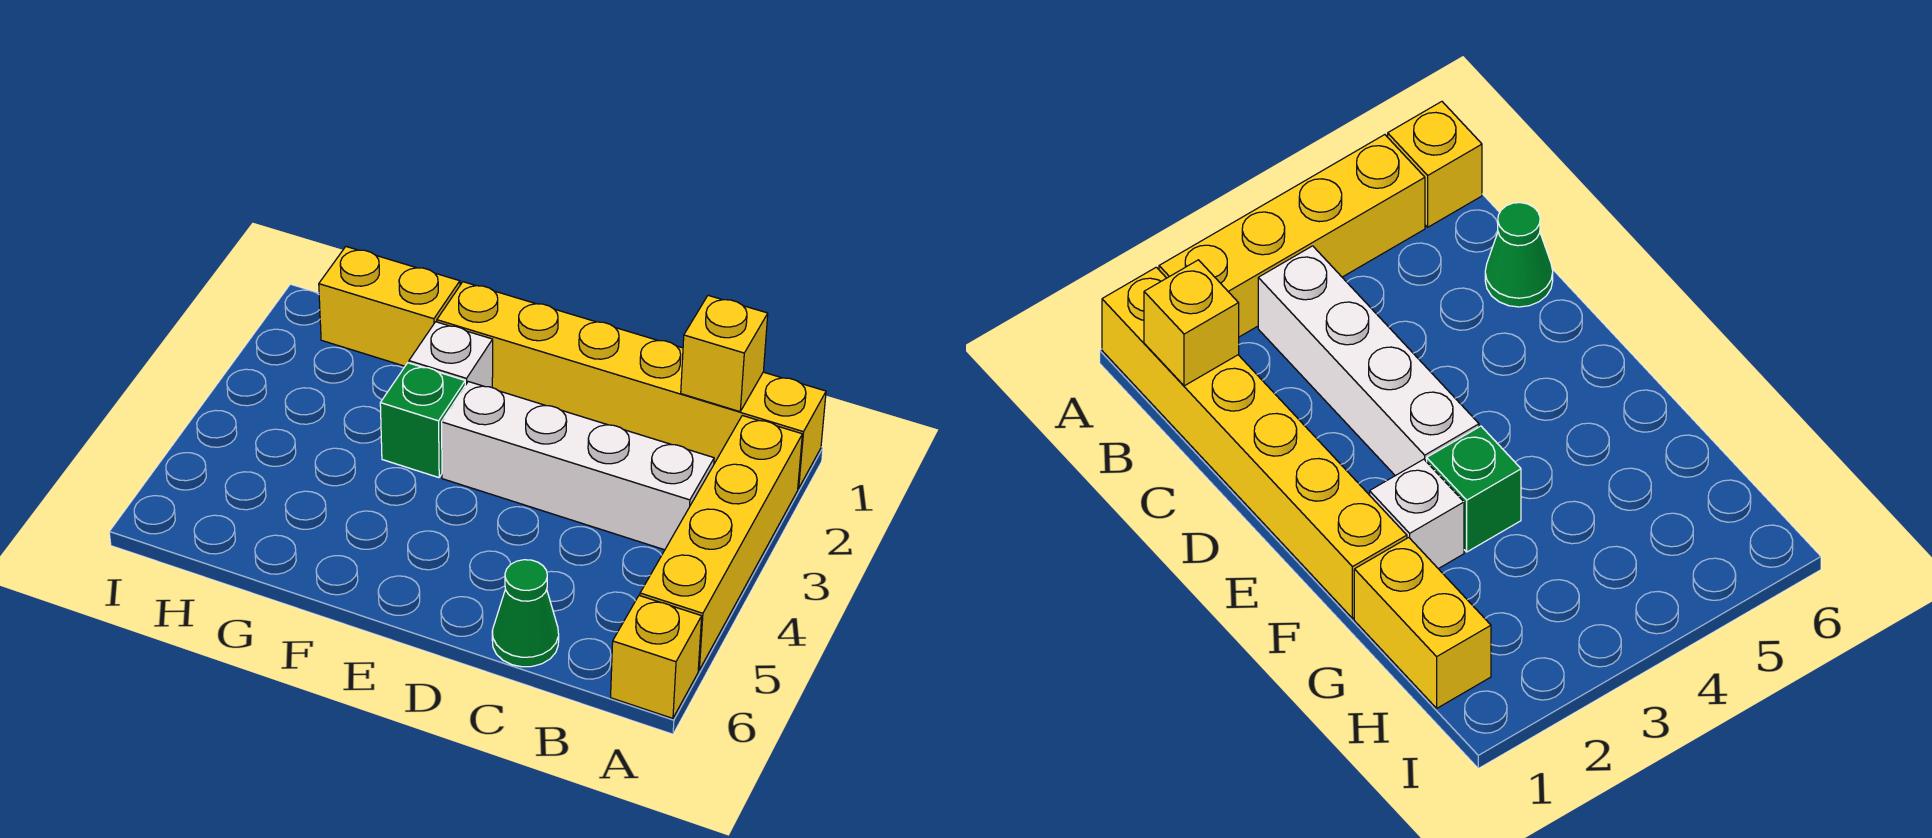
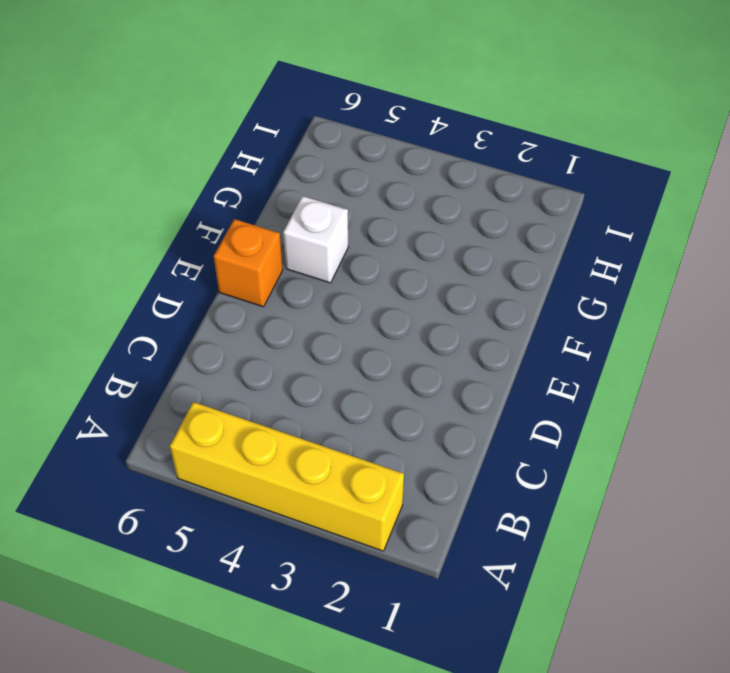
orange brick E6 level 1 -> none
white brick F5 level 1 -> white brick F2 level 1
none -> yellow brick A1:F1 level 1
none -> yellow brick A6 level 1

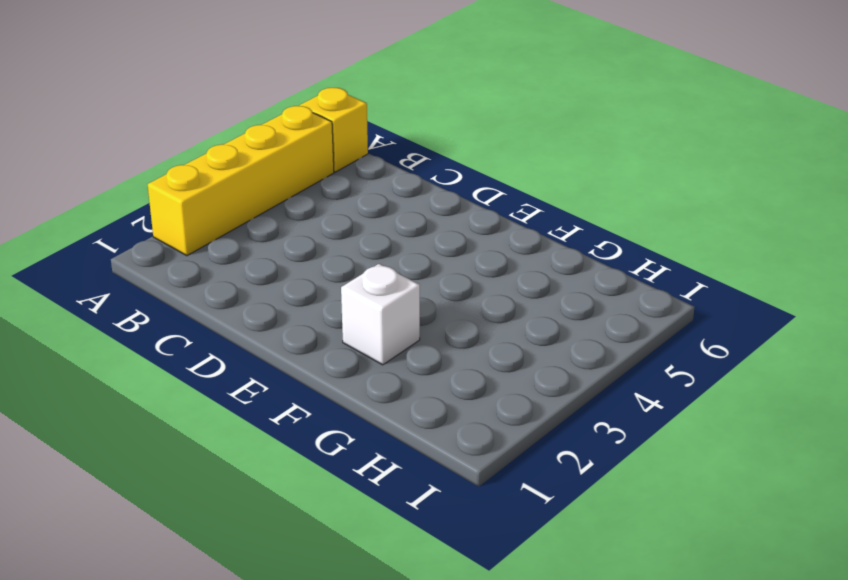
none -> yellow brick A1:F1 level 1
none -> white brick B3:E3 level 1

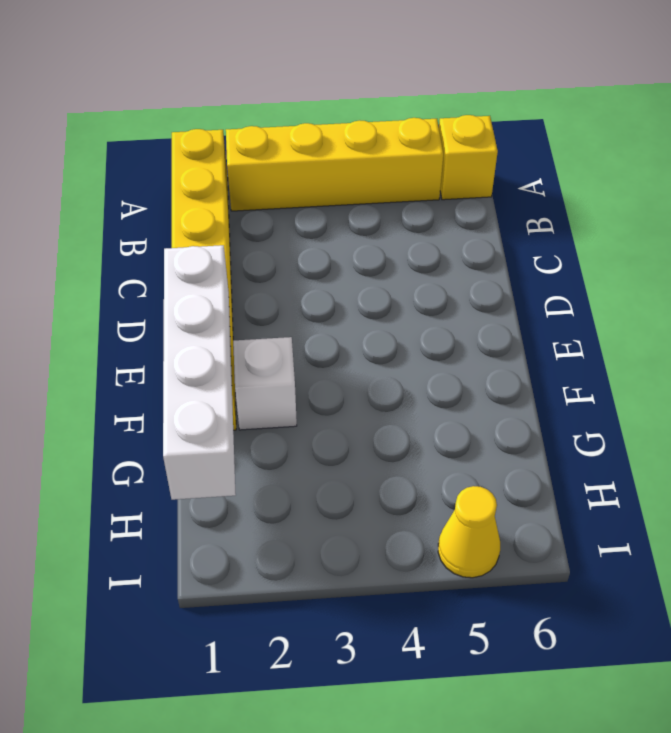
white brick E1:H1 level 2 -> white brick B3:E3 level 1
yellow cone I5 level 1 -> none
none -> green cone C6 level 1
none -> green brick F3 level 1

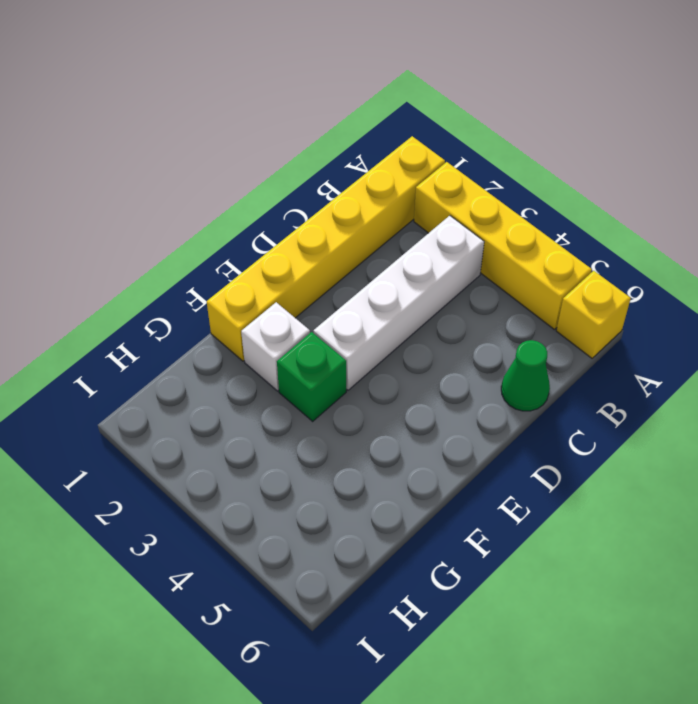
none -> yellow brick G1:H1 level 1
none -> yellow brick B1 level 2

